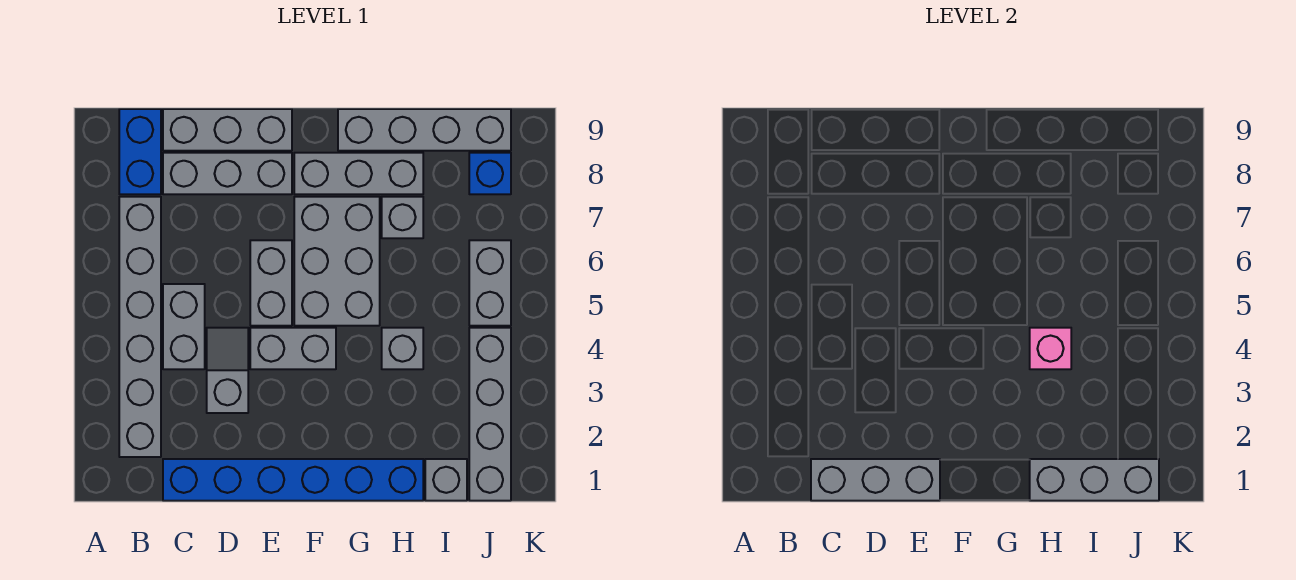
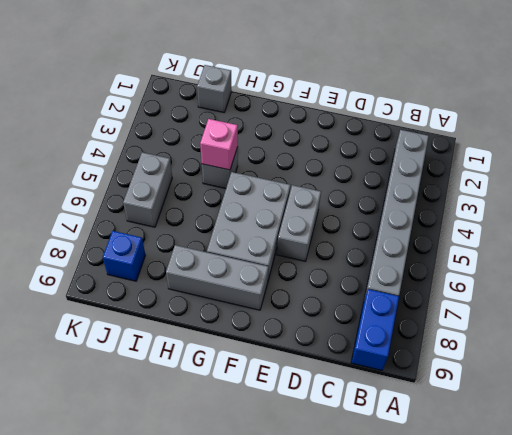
none -> blue brick C1:H1 level 1
none -> grey brick C4:C5 level 1
none -> grey brick C8:E8 level 1

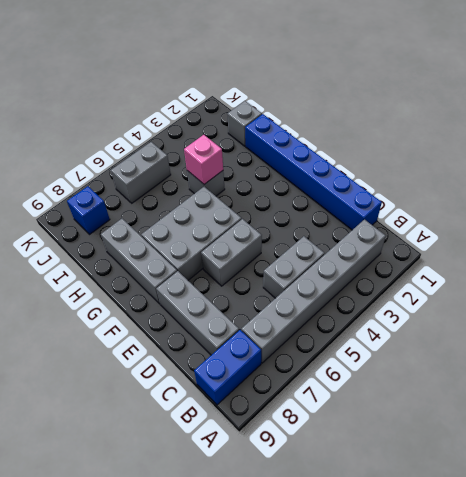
none -> grey brick C9:E9 level 1
none -> grey slope D3:D4 level 1 top 3
none -> grey brick E4:F4 level 1

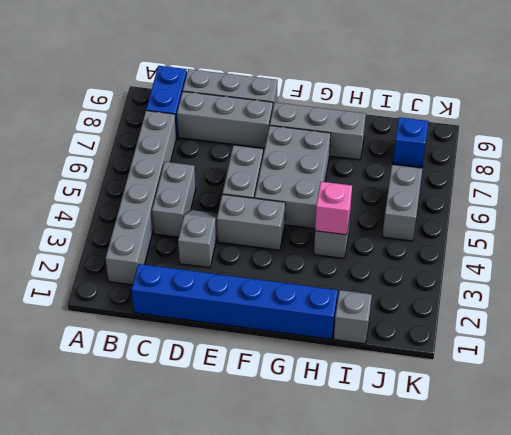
none -> grey brick G9:J9 level 1
none -> grey brick H7 level 1
none -> grey brick J1:J4 level 1

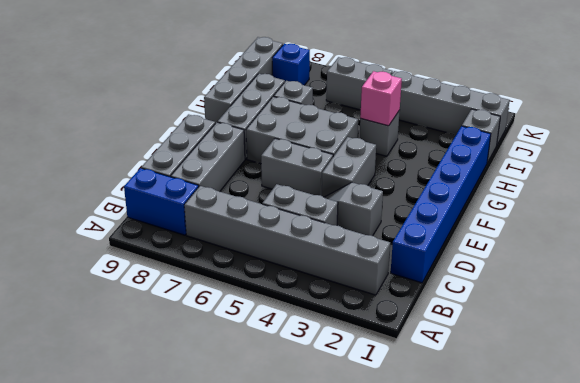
none -> grey brick C1:E1 level 2
none -> grey brick H1:J1 level 2

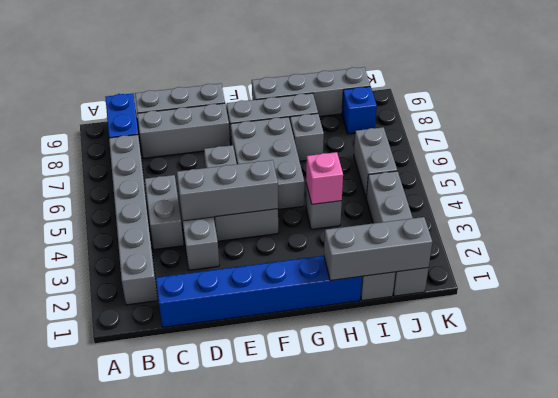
grey brick D4:F4 level 2 -> grey brick C1:E1 level 2

